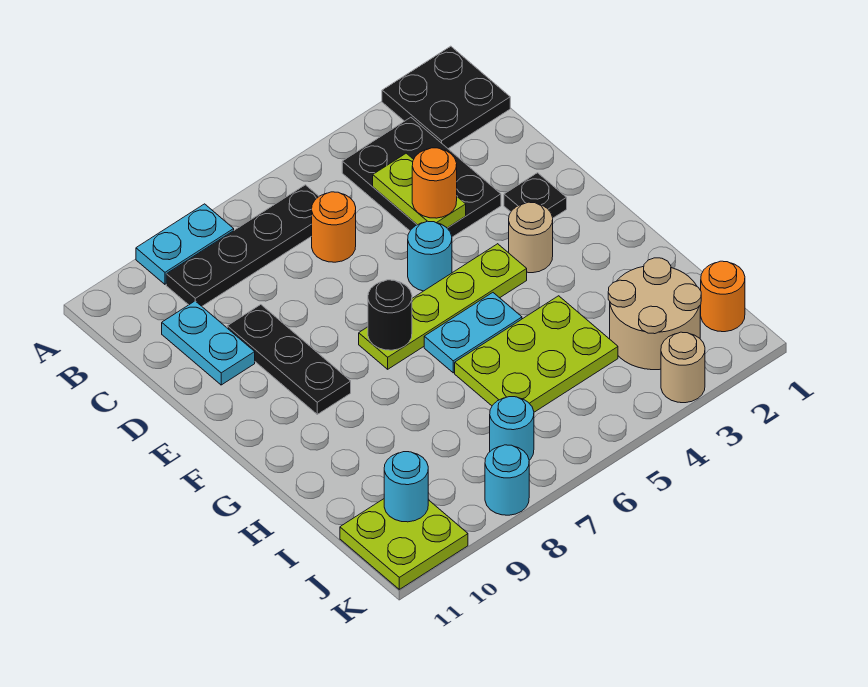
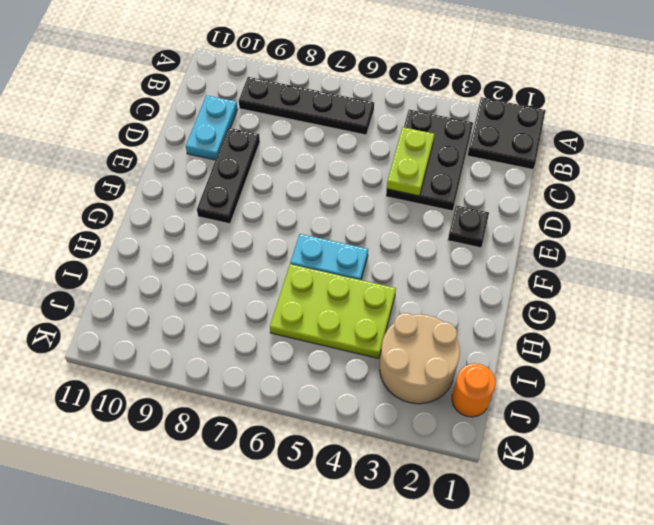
none -> cyan plate A8:A9 level 1
none -> orange round brick C6 level 1
none -> cyan round brick E5 level 1

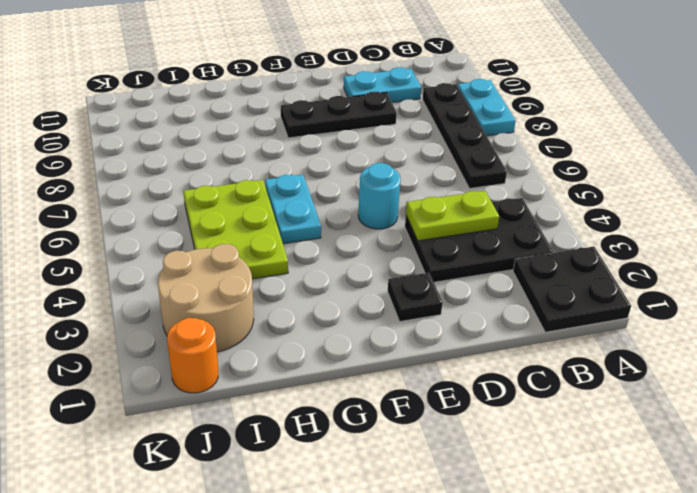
none -> orange round brick C6 level 1
none -> tan round brick F3 level 1
none -> lime plate F4:F7 level 1

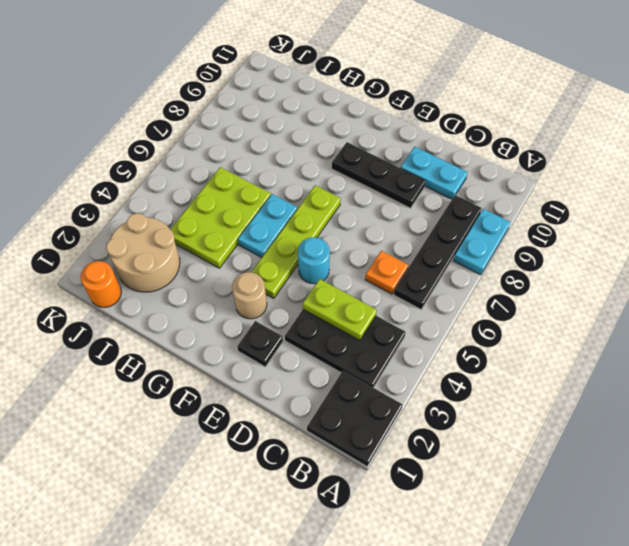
orange plate C6 level 1 -> orange round brick C6 level 1
none -> cyan round brick J7 level 1
none -> lime plate J10:K11 level 1
none -> tan round brick K3 level 1

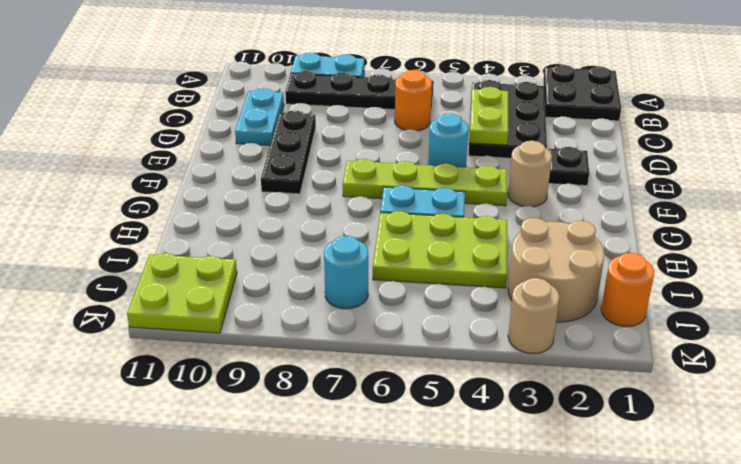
none -> cyan round brick K8 level 1
none -> black round brick F7 level 2
none -> cyan round brick J10 level 2

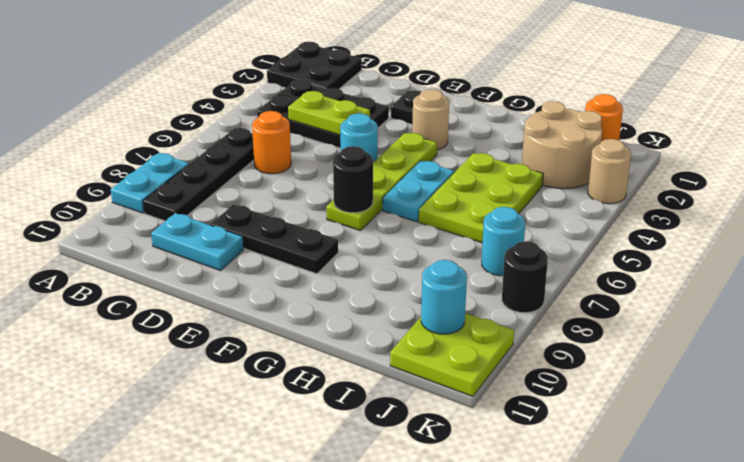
black round brick K8 level 1 -> cyan round brick K8 level 1
none -> orange round brick D4 level 3

